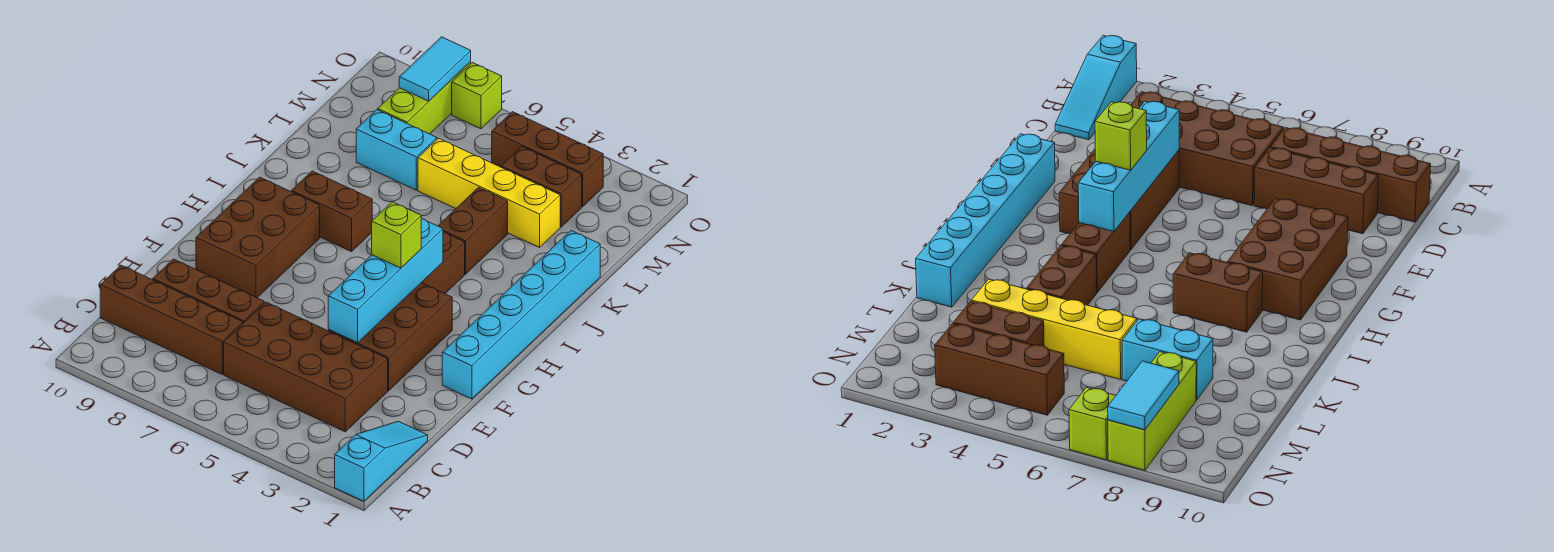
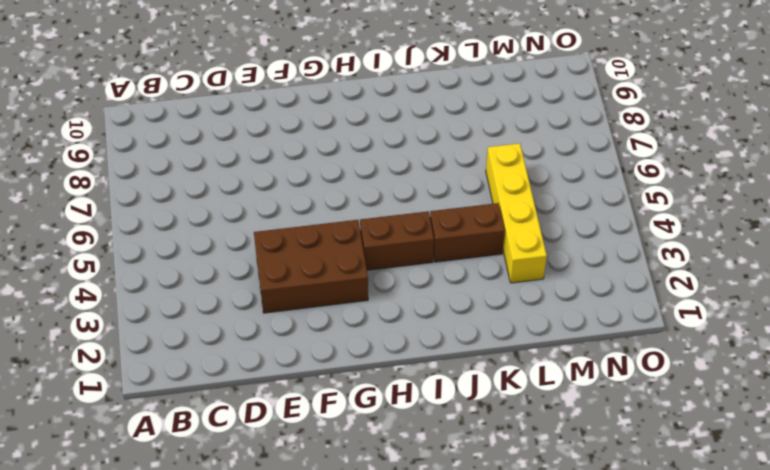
none -> cyan slope A1:C1 level 1 top A
none -> brown brick C3:D6 level 1
none -> brown brick C7:C10 level 1

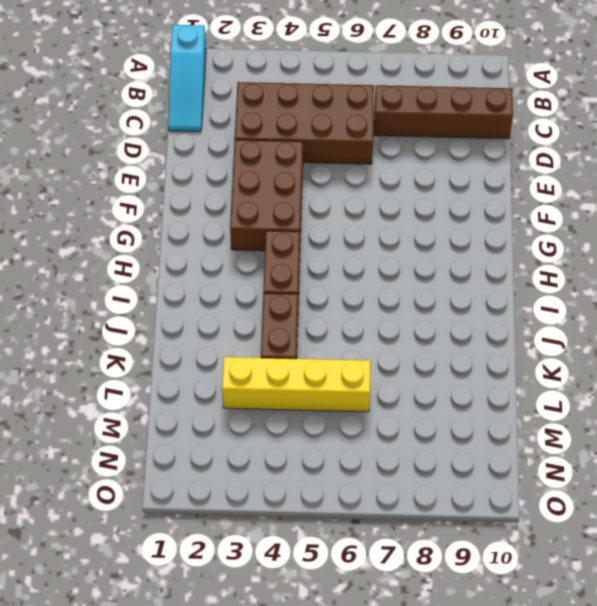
none -> brown brick D7:D9 level 1
none -> cyan brick F1:K1 level 1
none -> brown brick F8:H9 level 1

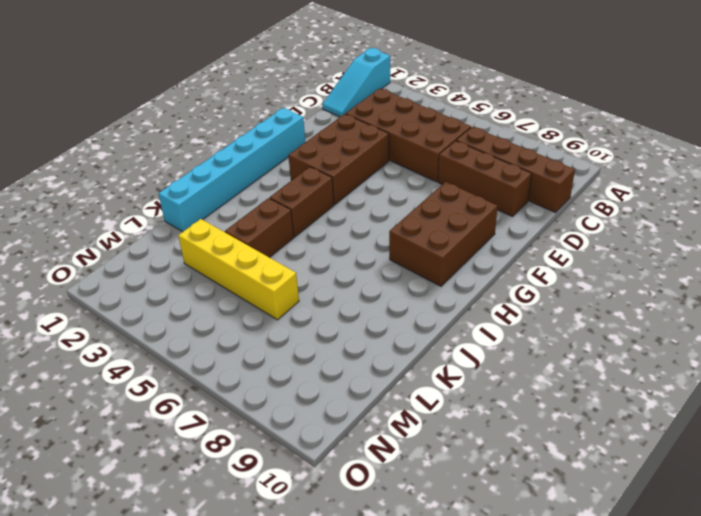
none -> brown brick I7:I8 level 1
none -> cyan brick L7:L8 level 1
none -> brown brick M3:M4 level 1

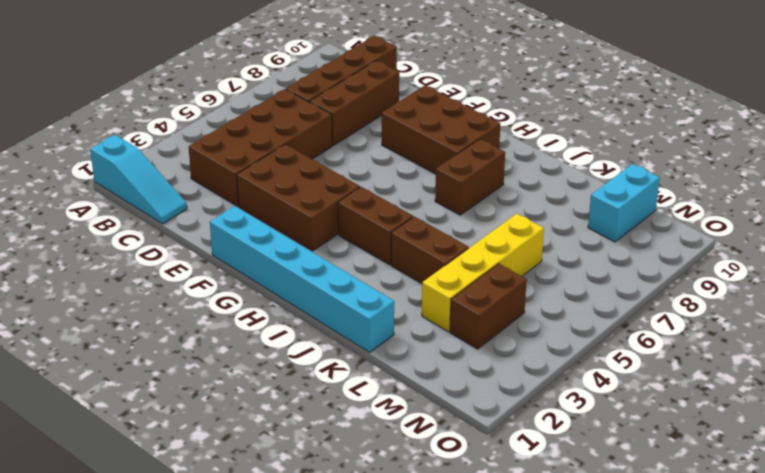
cyan brick M9:M10 level 1 -> cyan brick L7:L8 level 1
none -> lime brick M8:O8 level 1
none -> brown brick N3:N5 level 1
none -> lime brick O7 level 1

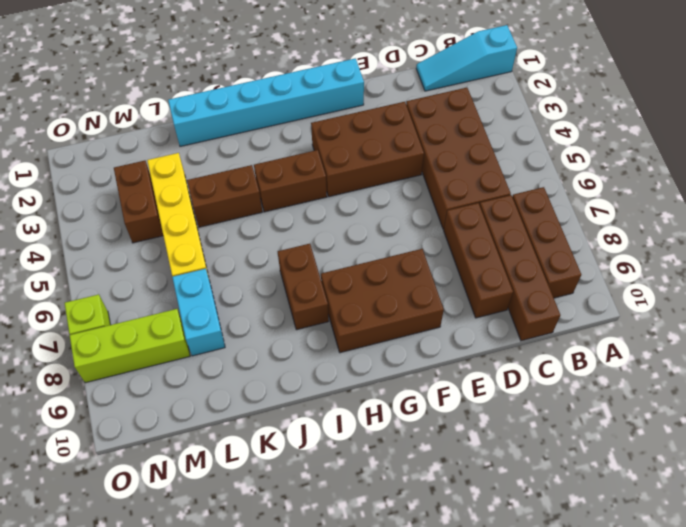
brown brick B7:B9 level 1 -> brown brick N3:N5 level 1
none -> cyan brick E4:H4 level 2
none -> cyan tile N8:O8 level 2
none -> lime brick G4 level 3

